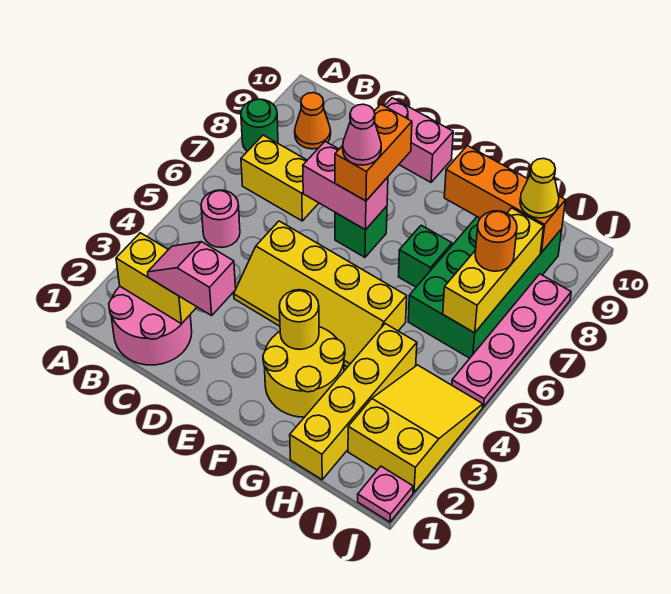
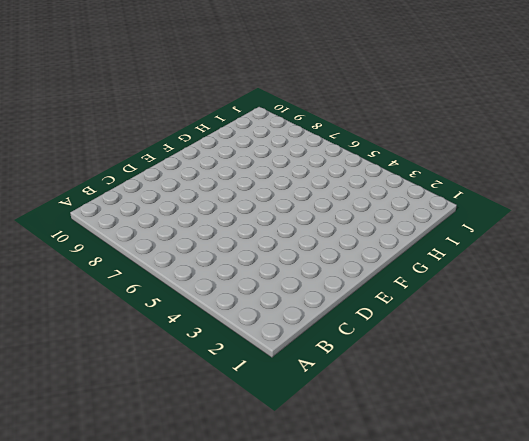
none -> green round brick A8 level 1
none -> pink round brick B1:C2 level 1
none -> pink round brick B5 level 1

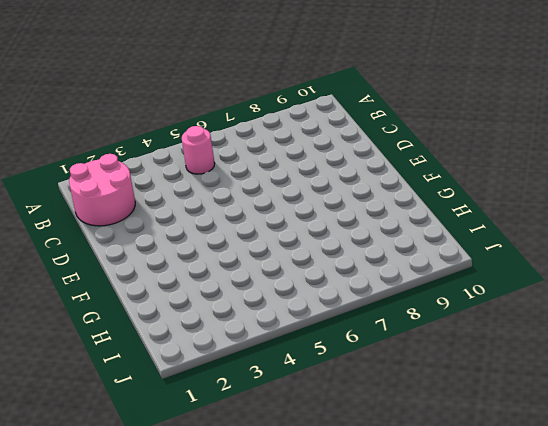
none -> green round brick A8 level 1
none -> yellow brick B7:C7 level 1
none -> orange cone B9 level 1

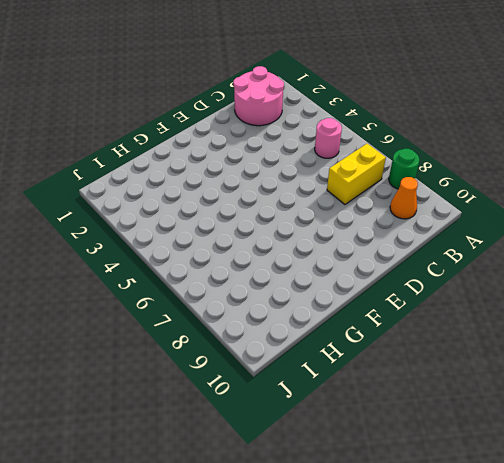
none -> yellow slope D4:G5 level 1 top 5
none -> pink brick D10:E10 level 1
none -> green brick E7 level 1

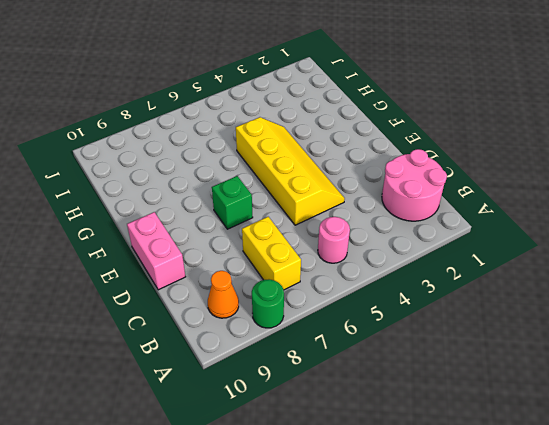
none -> yellow round brick F2:G3 level 1
none -> green brick G7 level 1
none -> yellow brick H1:H4 level 1

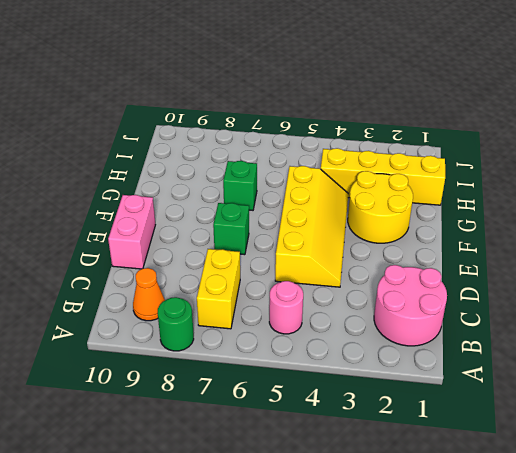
none -> green brick H6:I9 level 1
none -> yellow slope I2:J4 level 1 top 2
none -> pink plate J1 level 1

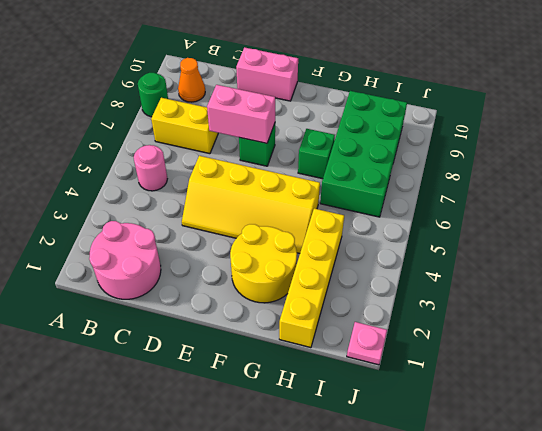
none -> yellow slope I2:J4 level 1 top 2
none -> pink plate J5:J8 level 1
none -> yellow brick B2:C2 level 2

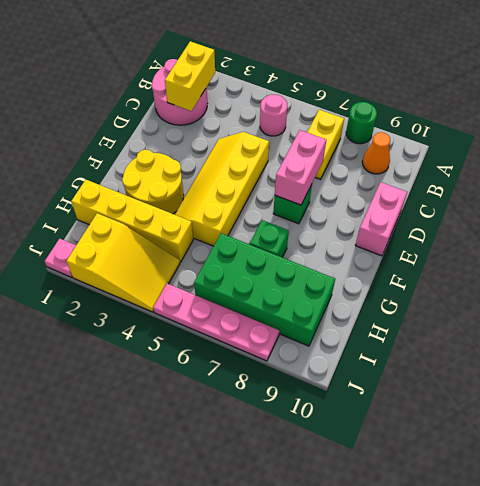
none -> yellow round brick F3 level 2
none -> orange brick G9:I9 level 2
none -> yellow brick I6:I8 level 2

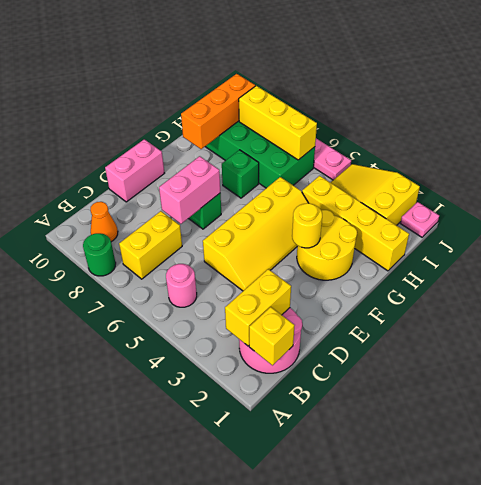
yellow brick B1 level 2 -> none
none -> pink slope C2:D2 level 3 top D
none -> orange brick E7:E8 level 3
none -> orange round brick I7 level 3

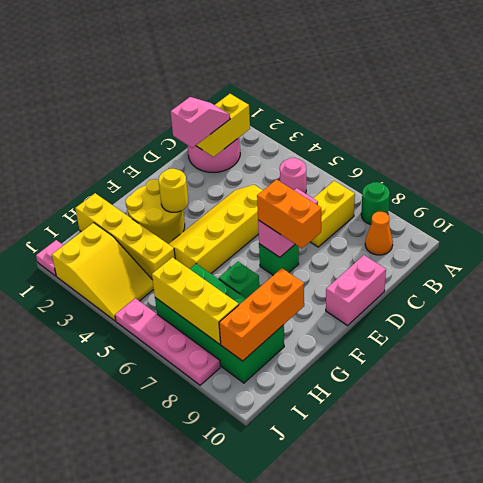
none -> orange round brick I7 level 3
none -> yellow cone I9 level 3
none -> pink cone E7 level 4

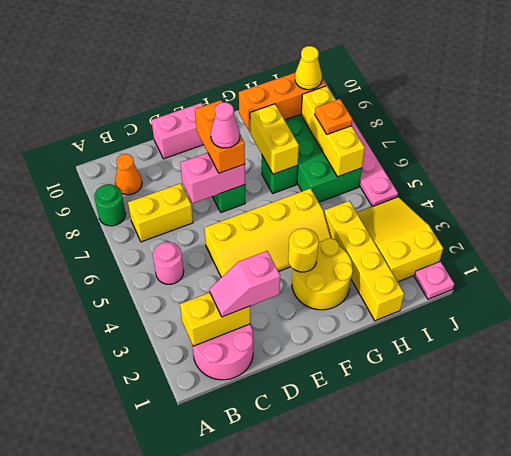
yellow brick G7:G8 level 2 -> none
orange plate I7 level 3 -> orange round brick I7 level 3

